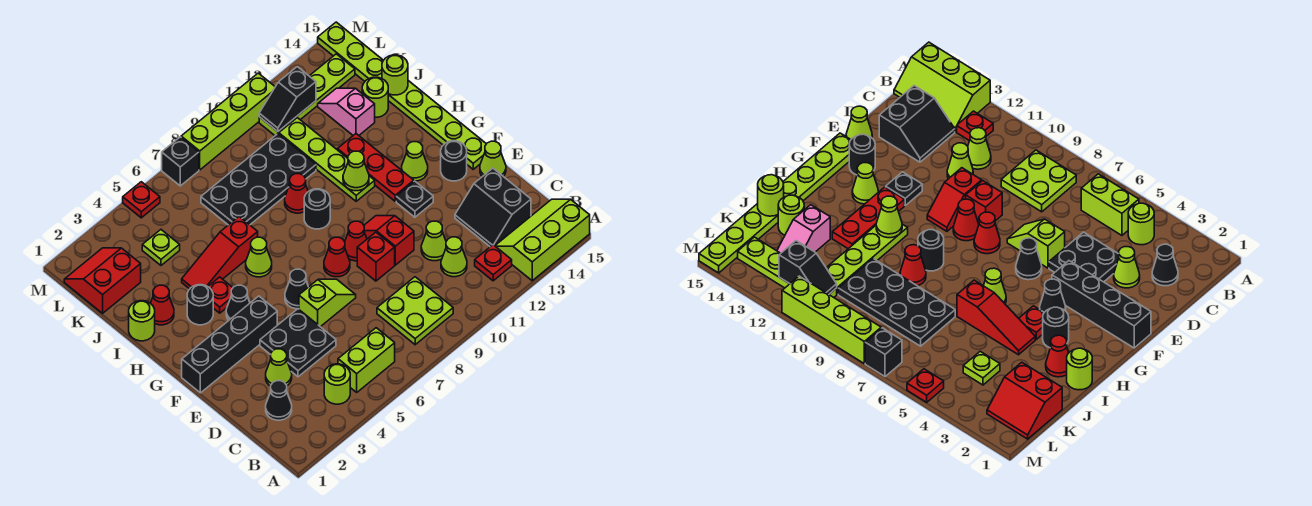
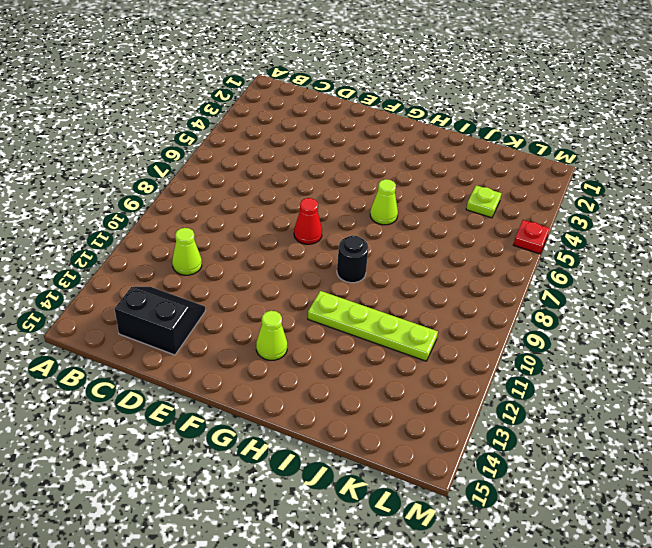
none -> lime slope A13:B15 level 1 top A
none -> lime round brick B4 level 1
none -> lime brick B5:B6 level 1
none -> lime plate B8:C9 level 1

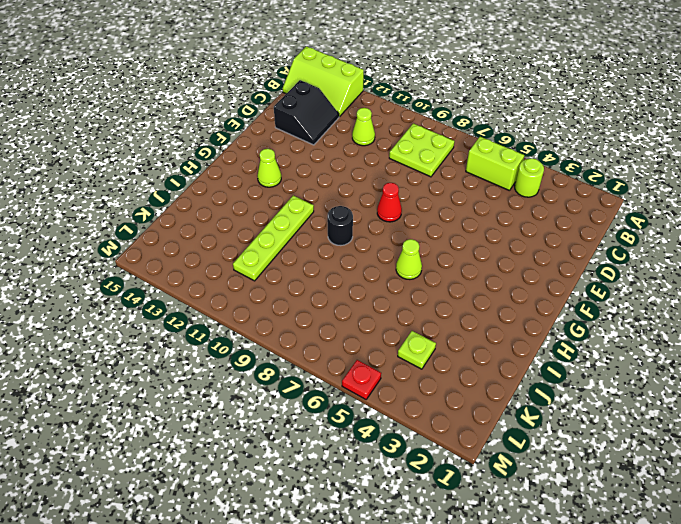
none -> red plate B12 level 1
none -> black cone C2 level 1
none -> lime cone D3 level 1
none -> black plate D4:E5 level 1

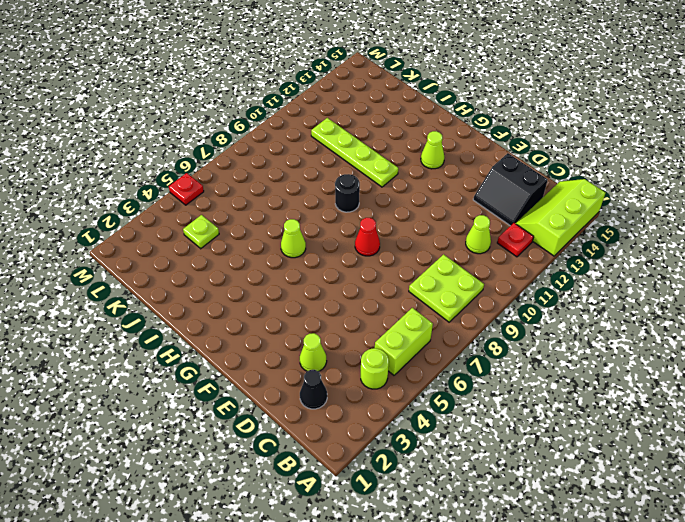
none -> black plate D4:E5 level 1
none -> lime cone D11 level 1
none -> lime slope E6:E7 level 1 top 6
none -> red brick E9 level 1

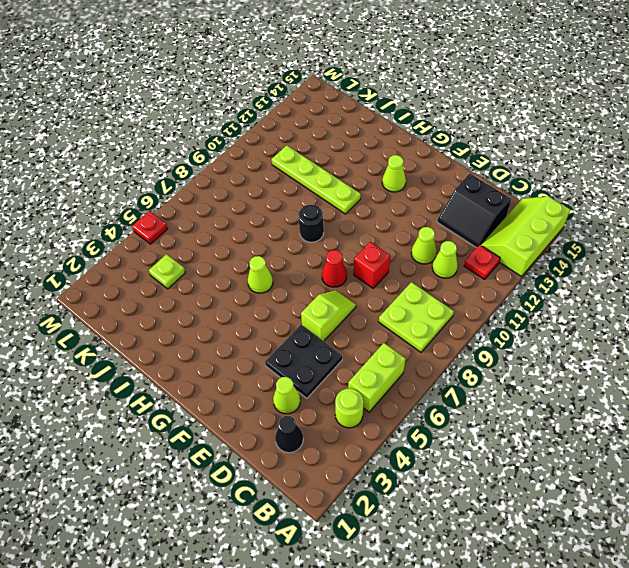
none -> red slope E10:F10 level 1 top E
none -> lime cone E15 level 1
none -> black brick F1:F4 level 1
none -> black cone F6 level 1

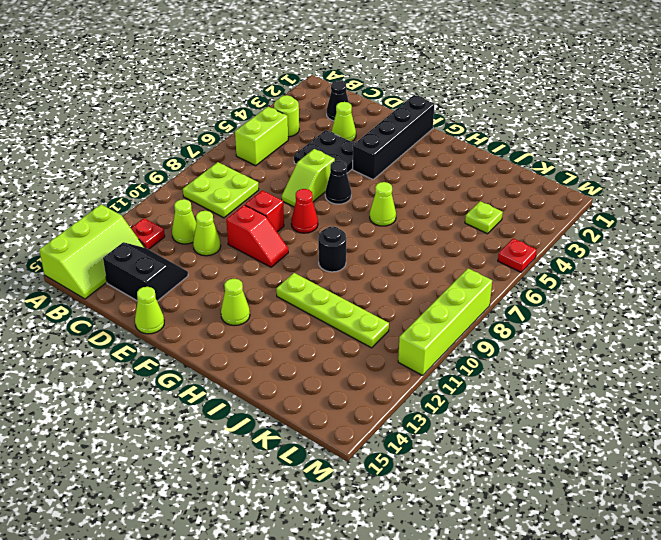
none -> red cone F9 level 1
none -> black plate F12 level 1
none -> black round brick F14 level 1
none -> lime plate F15:M15 level 1

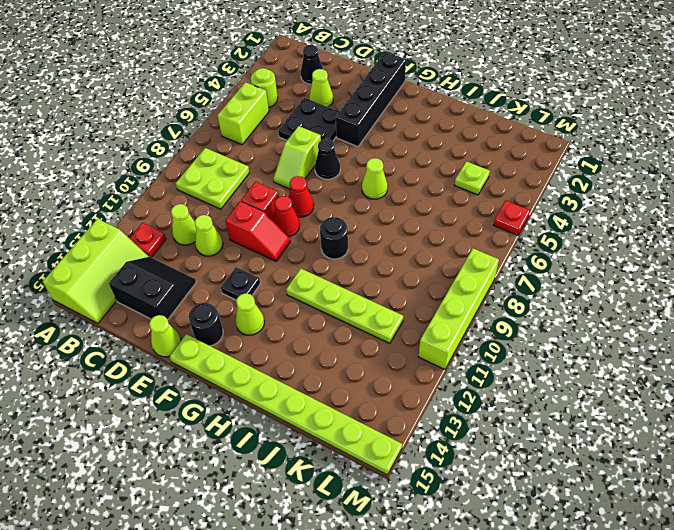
none -> black cone G4 level 1
none -> red plate G12:I12 level 1
none -> black round brick H3 level 1
none -> red plate H4 level 1

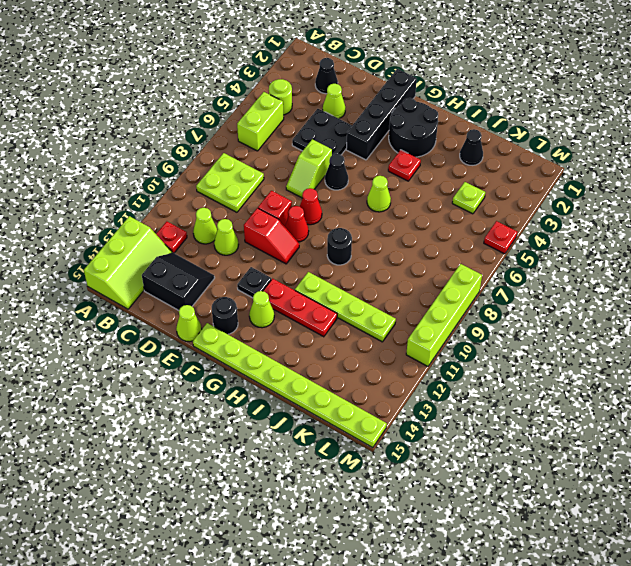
black round brick G2:H3 level 1 -> black round brick H3 level 1
black cone J2 level 1 -> black cone G4 level 1
none -> lime round brick I1 level 1
none -> red cone I2 level 1
none -> red slope I4:I6 level 1 top 6
none -> red cone I9 level 1

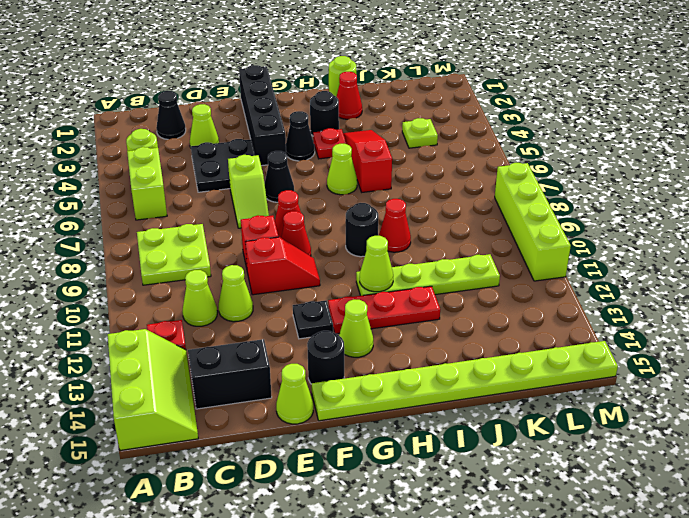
none -> black plate J7:K10 level 1
none -> pink slope J13:K13 level 1 top J
none -> lime round brick J14 level 1
none -> red slope K1:L2 level 1 top K

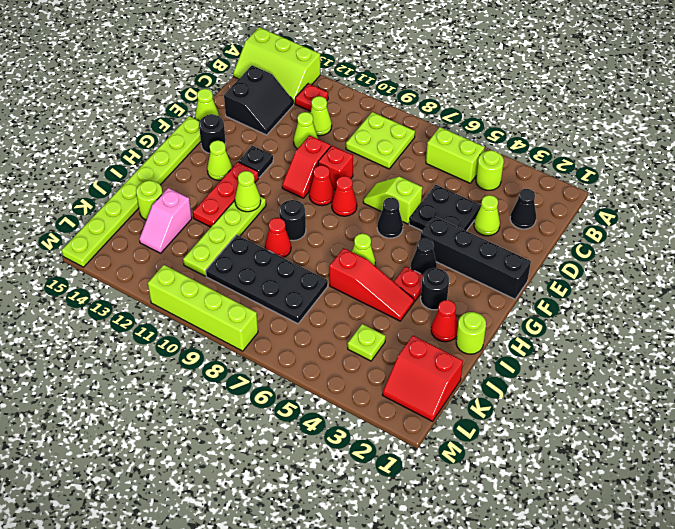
none -> lime plate L11:L14 level 1
none -> red plate M5 level 1
none -> black brick M7 level 1
none -> lime round brick J15 level 2

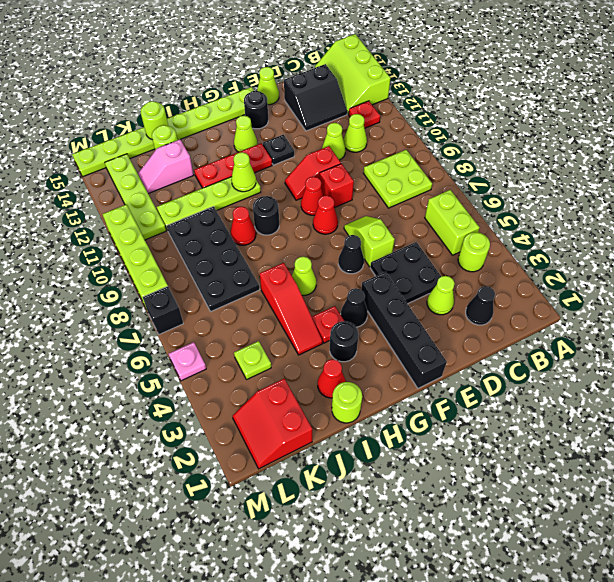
pink plate M5 level 1 -> red plate M5 level 1
none -> black slope L11:L12 level 2 top 12

